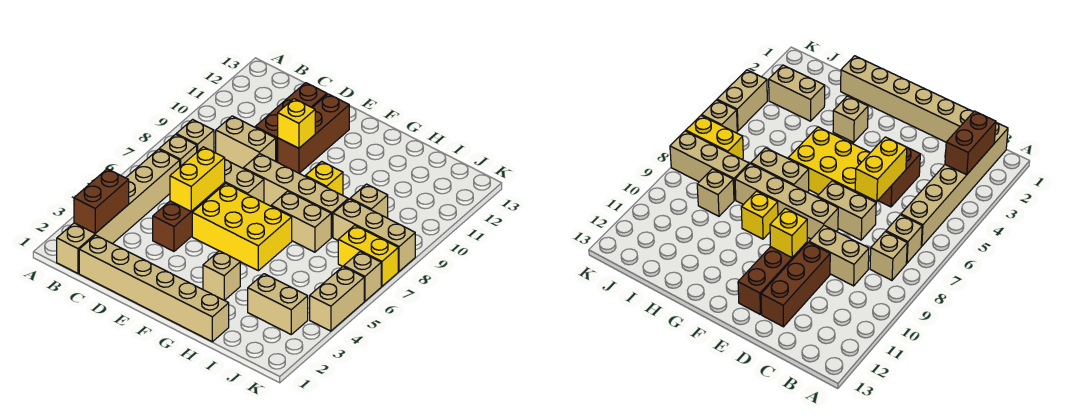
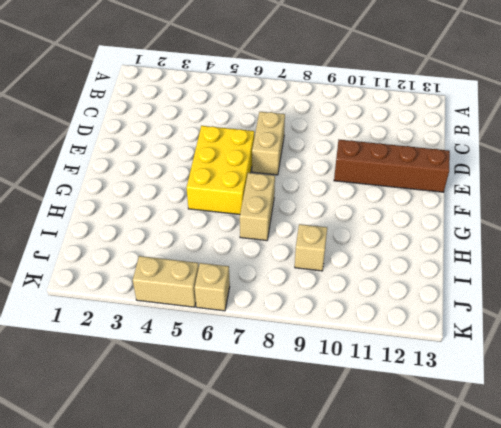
brown brick E10:E13 level 1 -> brown brick E10:E12 level 1
none -> tan brick B1:B6 level 1
none -> tan brick B7 level 1
none -> tan brick B8 level 1

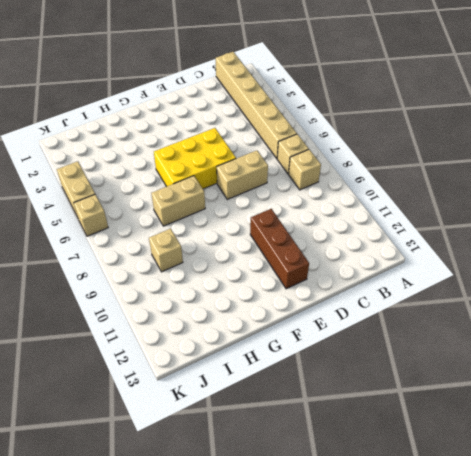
none -> tan brick C1:H1 level 1
none -> tan brick C9:D9 level 1
none -> brown brick D4:D5 level 1

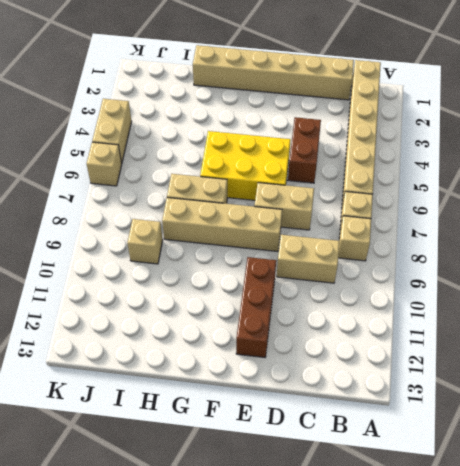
none -> brown brick D10:D12 level 1
none -> tan brick G3 level 1
none -> yellow brick G9 level 1

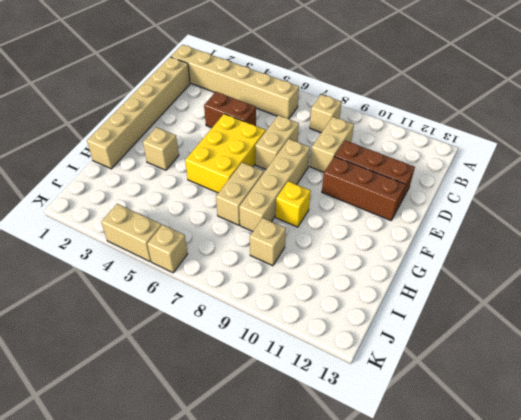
none -> tan brick B7 level 1
none -> tan brick I3:J3 level 1
none -> tan brick I8:K8 level 1

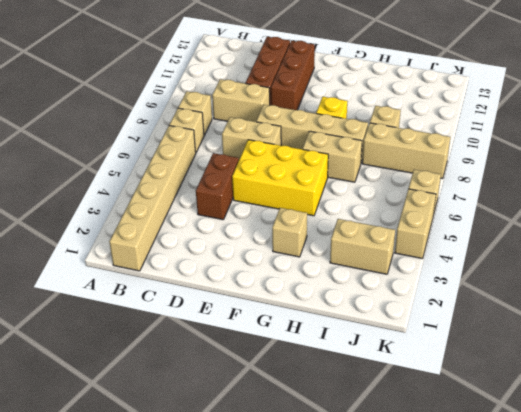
none -> tan brick C1:H1 level 1
none -> yellow brick J7:K7 level 1
none -> brown brick B2:B3 level 2

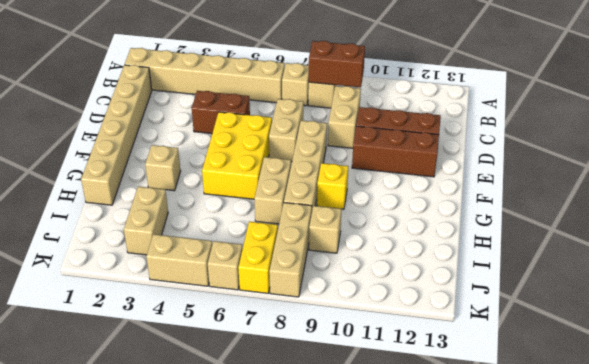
brown brick B8:B9 level 2 -> brown brick B2:B3 level 2
none -> yellow brick D5:D6 level 2
none -> yellow brick E10 level 2

